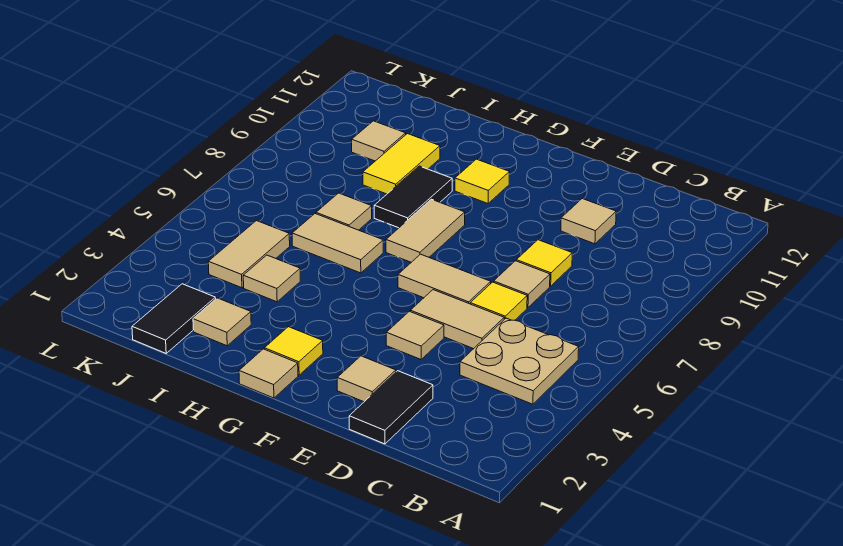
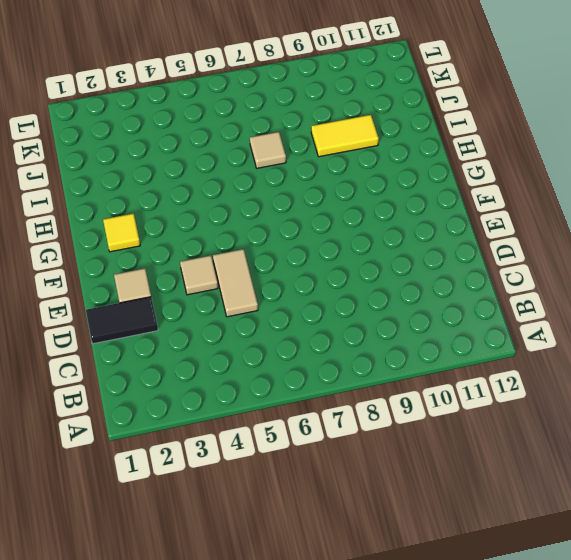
none -> tan plate B4:C5 level 1
none -> yellow tile D6 level 1
none -> tan tile D7 level 1

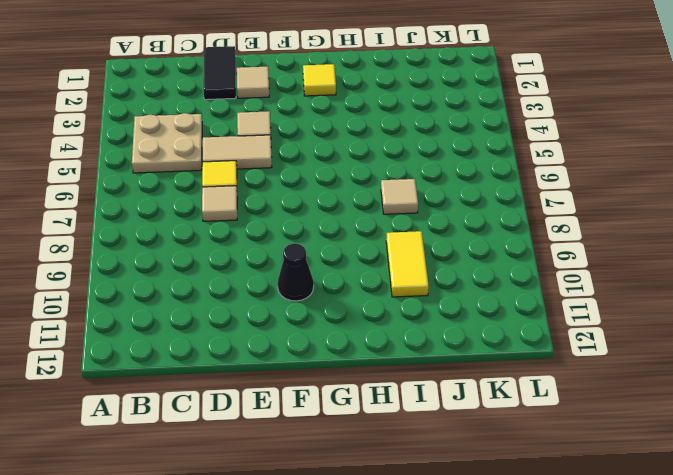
black cone F10 level 1 -> none
none -> yellow tile D8 level 1
none -> tan tile D10 level 1
none -> tan tile E6:F6 level 1

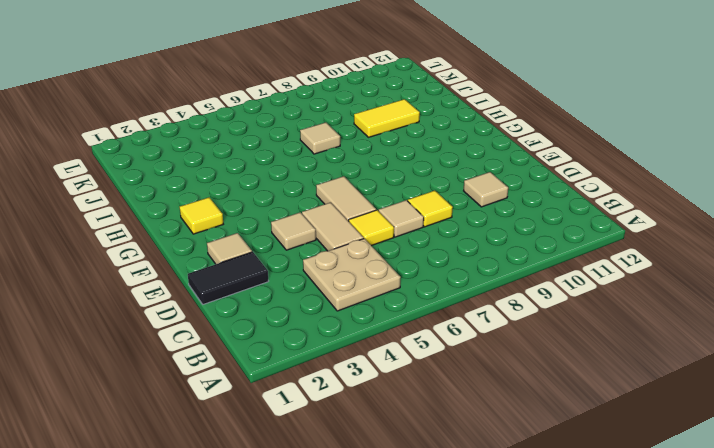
none -> tan tile G1 level 1
none -> tan tile G7:G8 level 1
none -> yellow tile G10 level 1

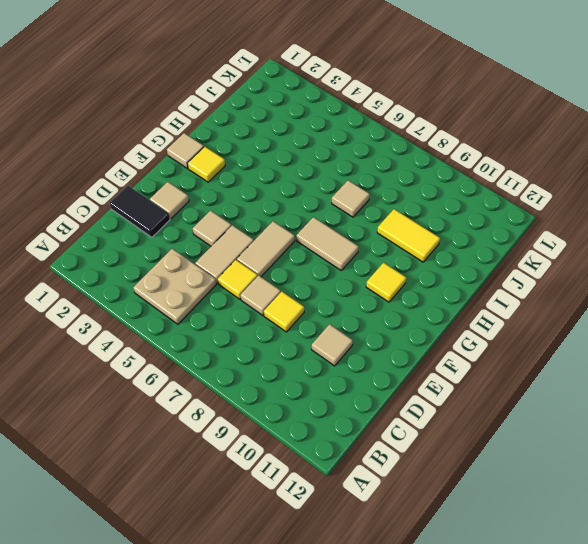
none -> tan tile H6:I6 level 1
none -> black tile H8:H9 level 1
none -> tan tile I2 level 1

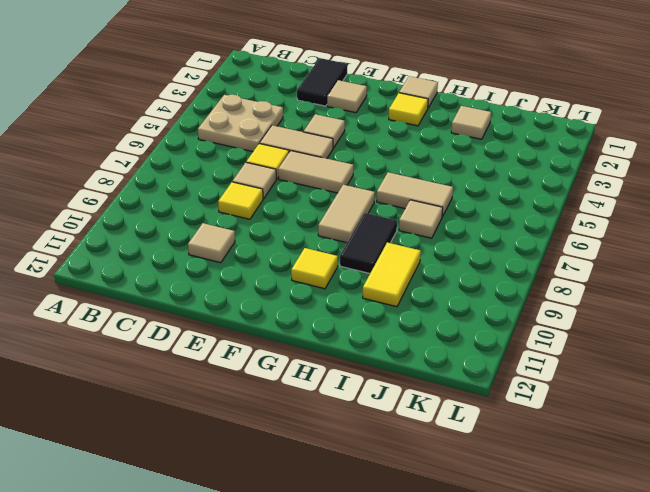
none -> tan tile I4 level 1
none -> black tile J1:J2 level 1
none -> tan tile J4:J5 level 1

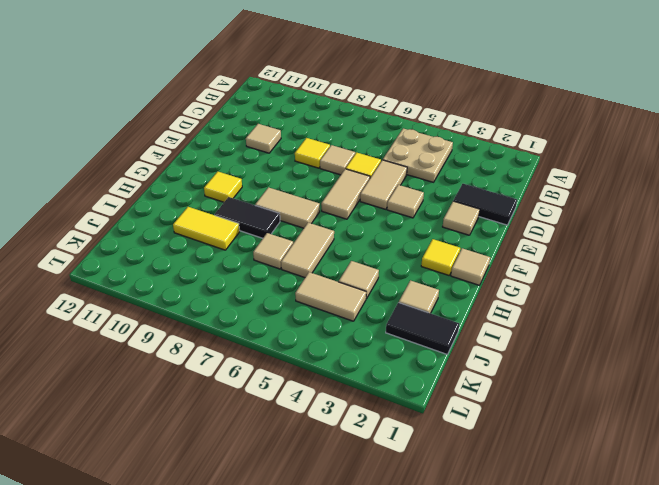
none -> tan tile J10 level 1

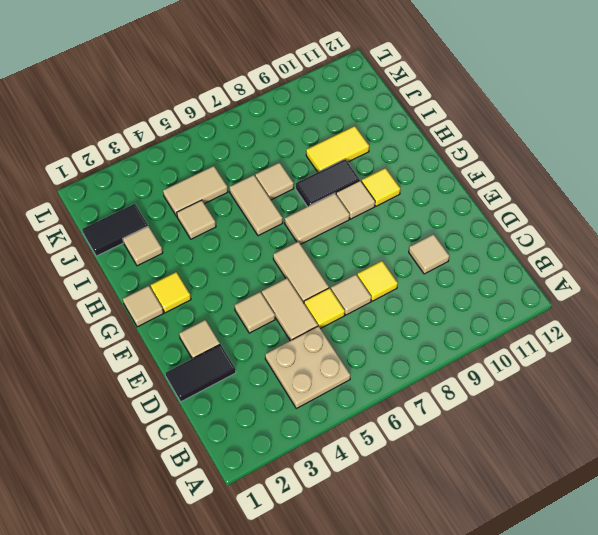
tan tile G9 level 1 -> tan tile J10 level 1

